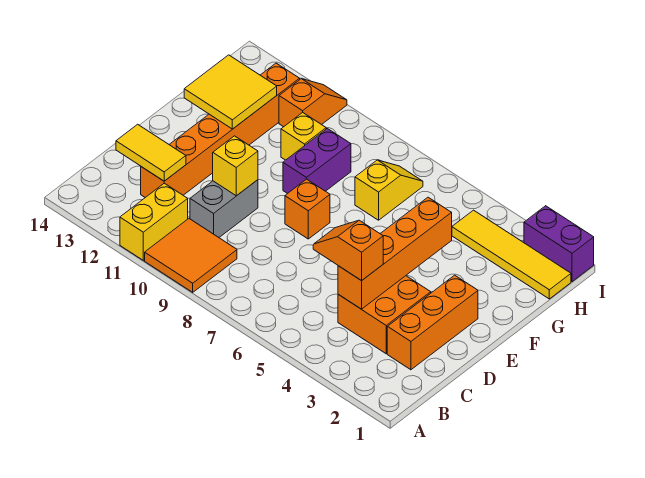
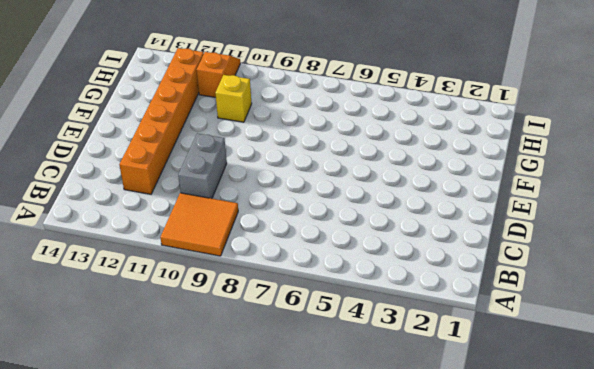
none -> yellow brick A11:B11 level 1
none -> orange brick C2:E2 level 1
none -> orange brick C3:D4 level 1

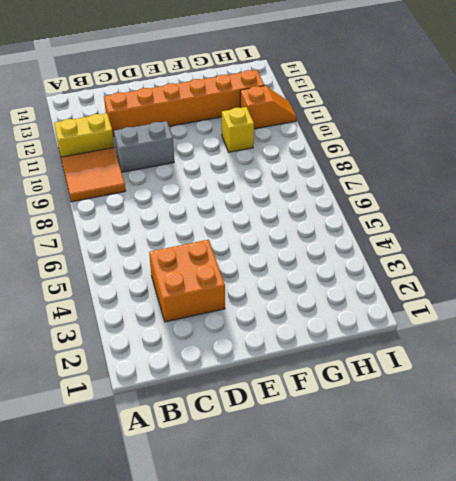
none -> orange brick C2:E2 level 1
none -> orange brick E8 level 1
none -> purple brick F9:G9 level 1

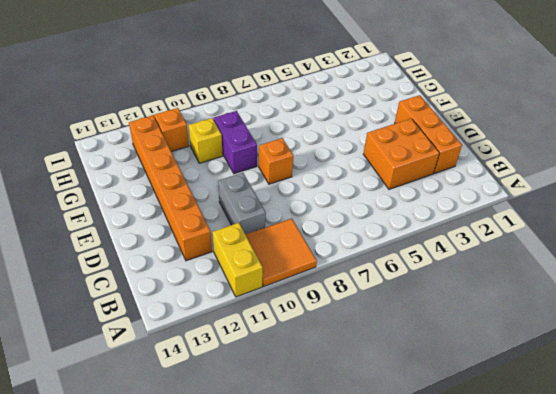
none -> yellow slope G7:H7 level 1 top G
none -> yellow tile H1:H4 level 1
none -> purple brick I1:I2 level 1

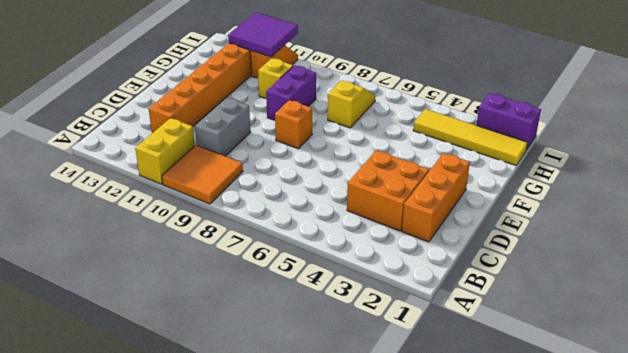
purple tile H11:I12 level 2 -> none
none -> orange brick C4:F4 level 2
none -> yellow tile C12:C13 level 2
none -> yellow brick D10 level 2

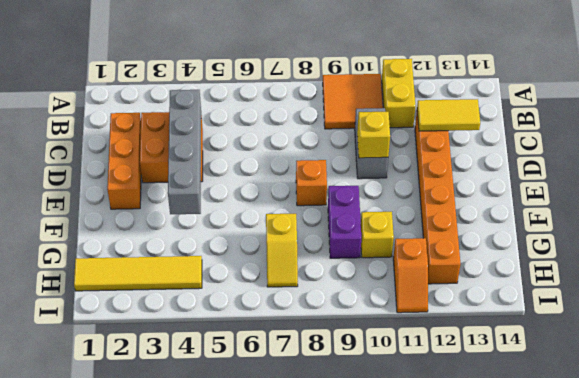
grey brick C4:F4 level 2 -> orange brick C4:F4 level 2
none -> purple brick I1:I2 level 1
none -> yellow tile F12:G13 level 2
none -> orange slope C4:C5 level 3 top 4

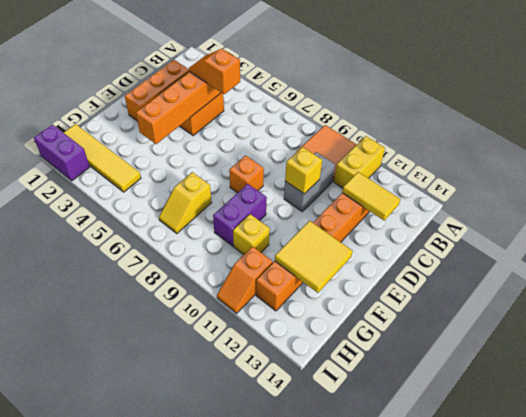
orange slope C4:C5 level 3 top 5 -> orange slope C4:C5 level 3 top 4

